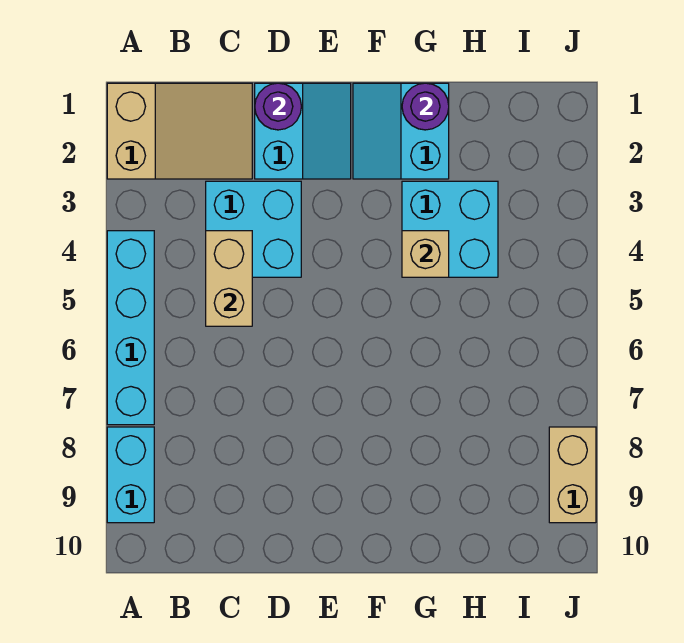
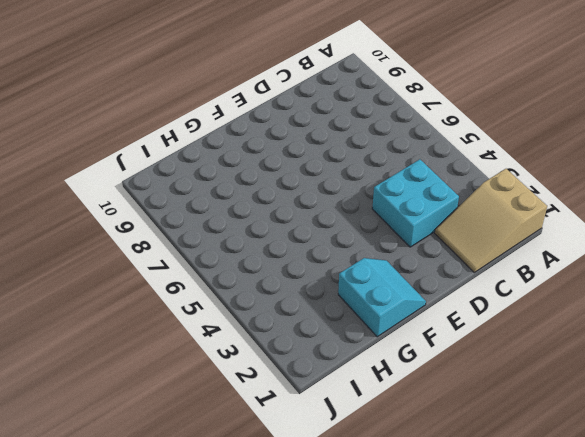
none -> cyan brick A4:A7 level 1
none -> cyan brick A8:A9 level 1
none -> cyan slope D1:E2 level 1 top D

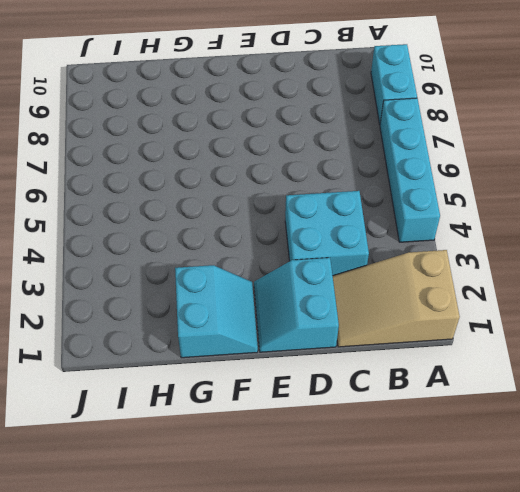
none -> cyan brick G3:H4 level 1
none -> tan brick J8:J9 level 1
none -> tan brick C4:C5 level 2

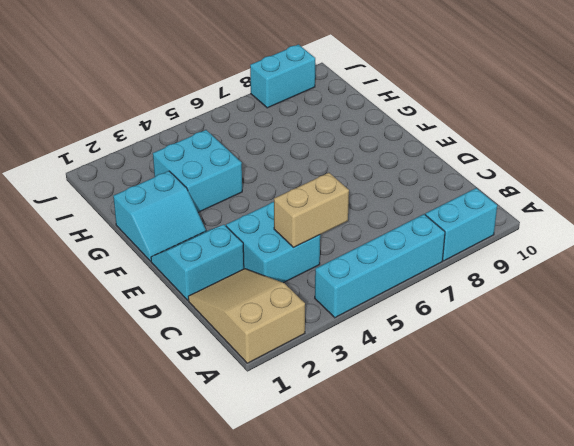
cyan brick J8:J9 level 1 -> tan brick J8:J9 level 1
none -> purple round brick D1 level 2
none -> purple round brick G1 level 2
none -> tan brick G4 level 2

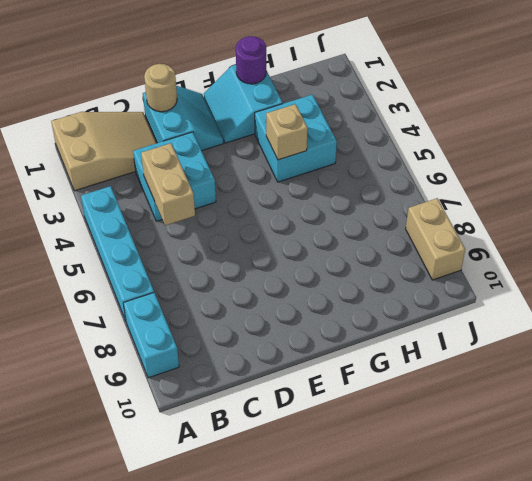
tan round brick D1 level 2 -> purple round brick D1 level 2

